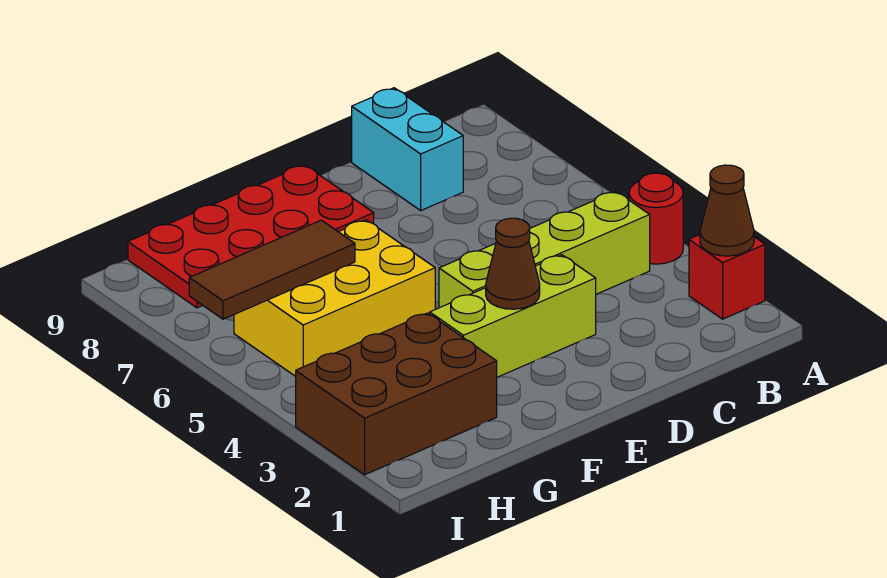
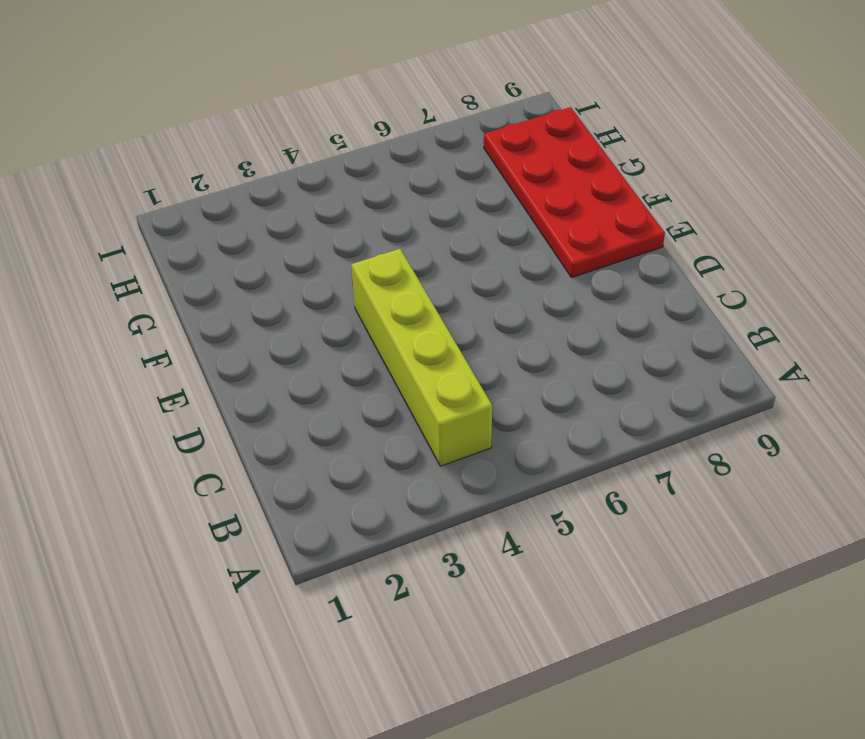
none -> red brick A2 level 1
none -> red round brick A4 level 1

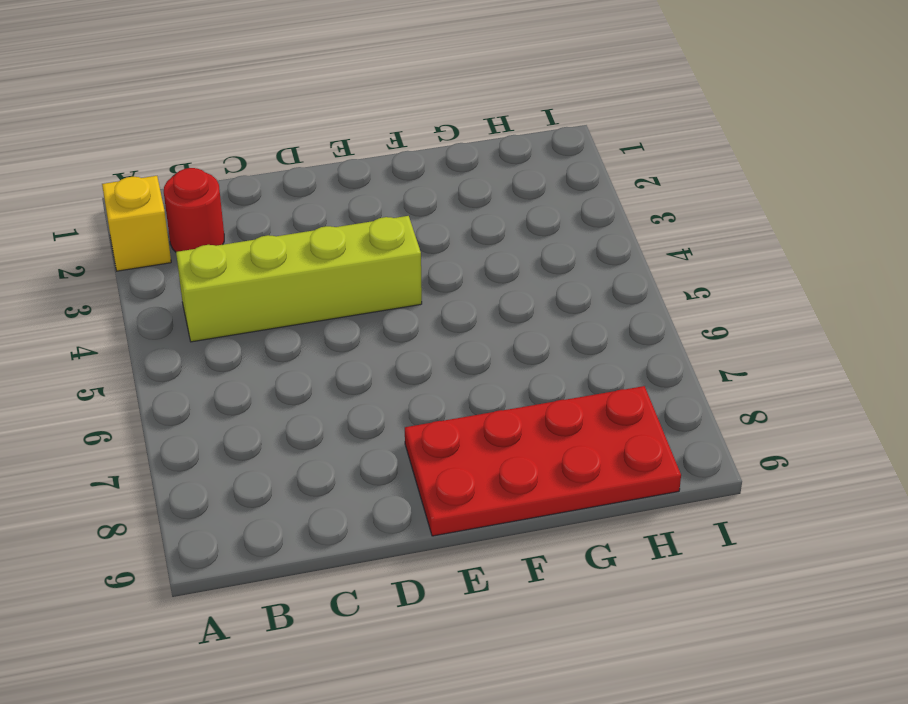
yellow brick A2 level 1 -> red brick A2 level 1
red round brick B2 level 1 -> red round brick A4 level 1
none -> cyan brick C8:C9 level 1
none -> lime brick D3:F3 level 1

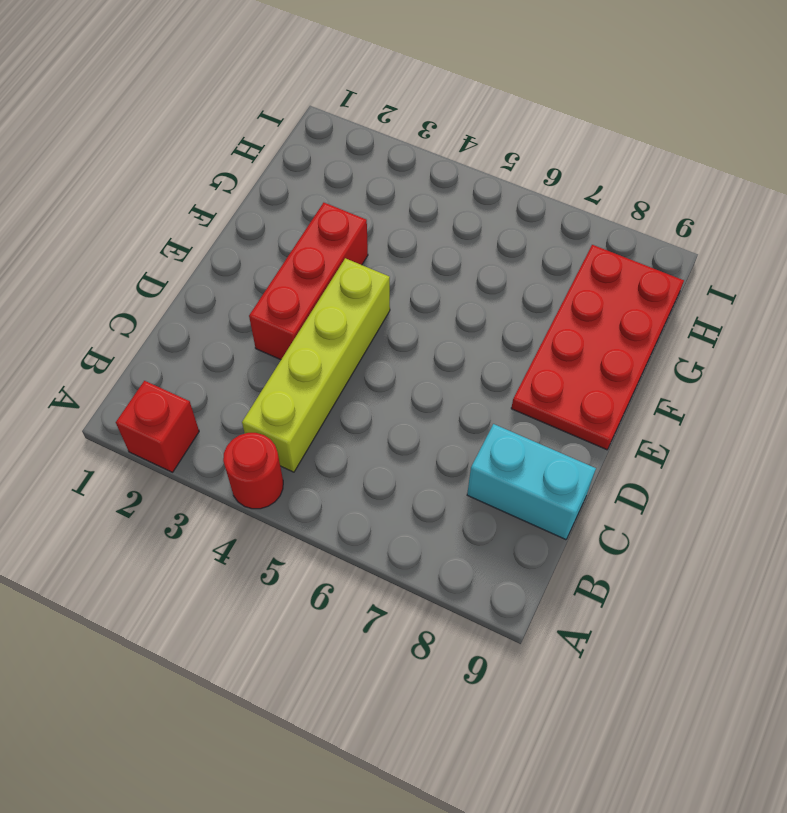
red brick D3:F3 level 1 -> lime brick D3:F3 level 1
none -> yellow brick F5:H6 level 1
none -> brown brick G2:I3 level 1

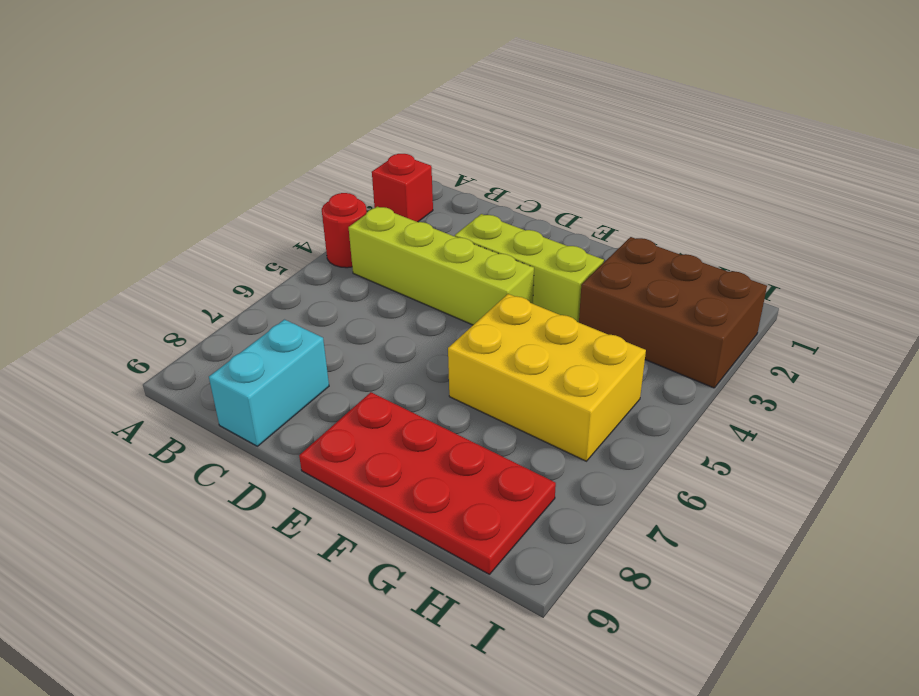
none -> brown cone A2 level 2
none -> brown cone E3 level 2

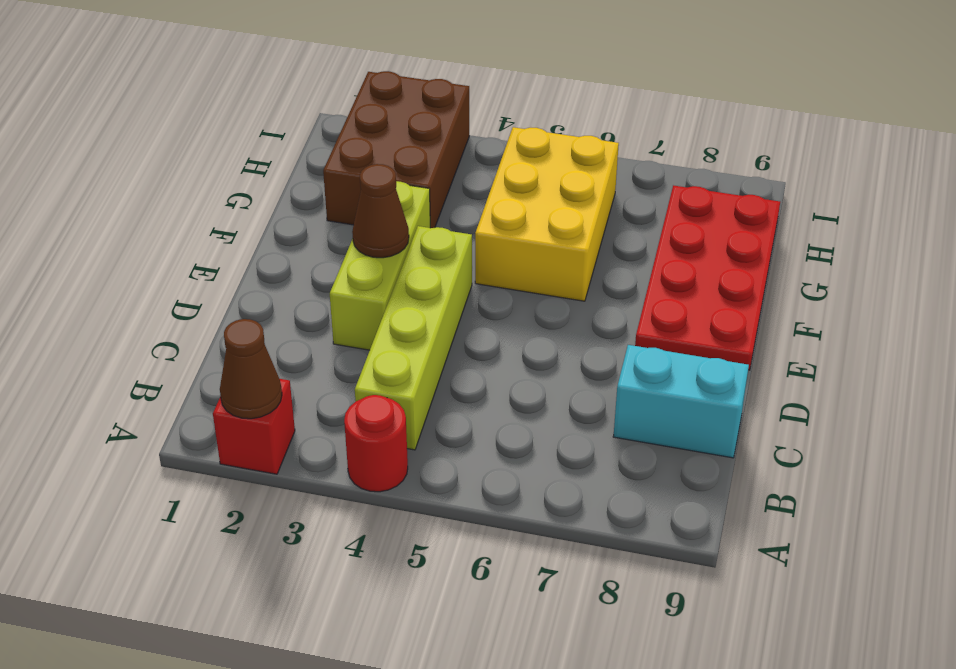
none -> brown tile G6:I6 level 2

